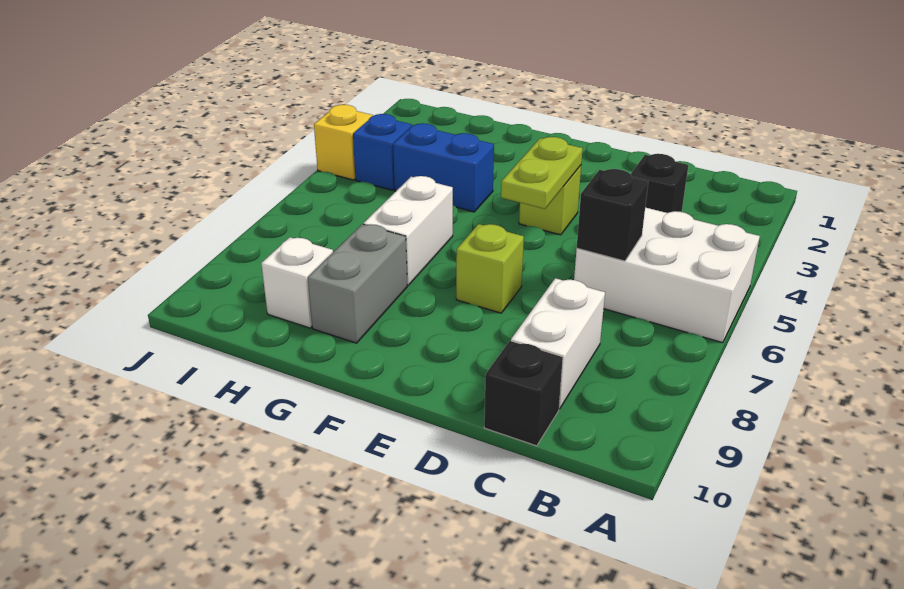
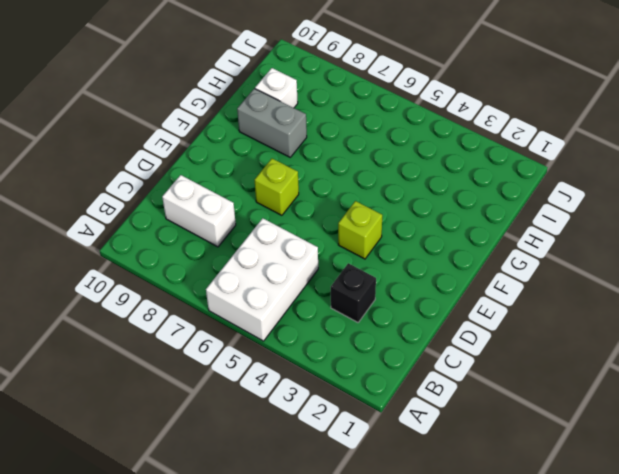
none -> black brick C10 level 1
none -> blue brick G4:H4 level 1
none -> white brick G6:G7 level 1

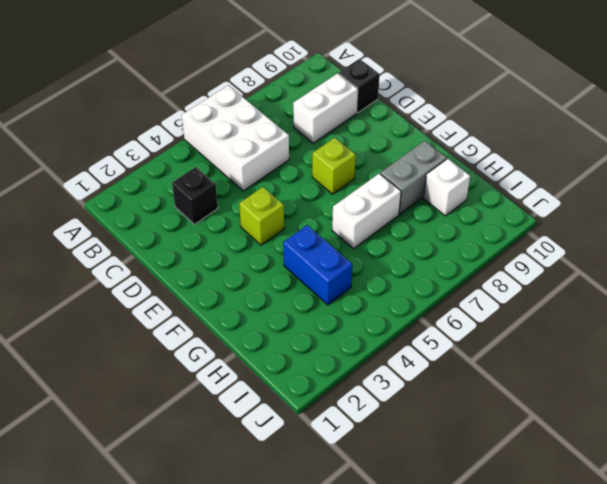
none -> blue brick I4 level 1
none -> yellow brick J4 level 1
none -> black brick C6 level 2

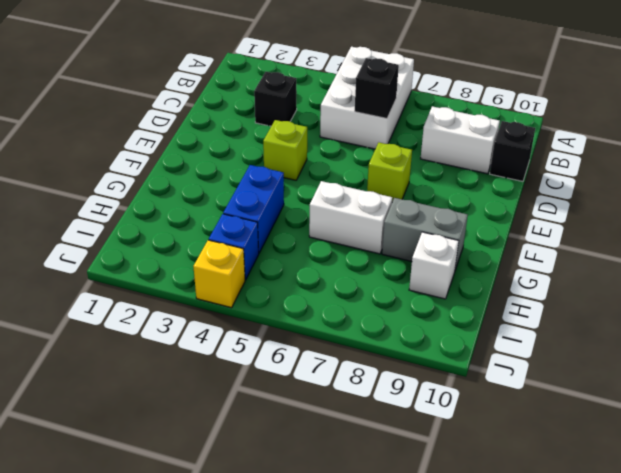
none -> lime plate E4:E5 level 2

